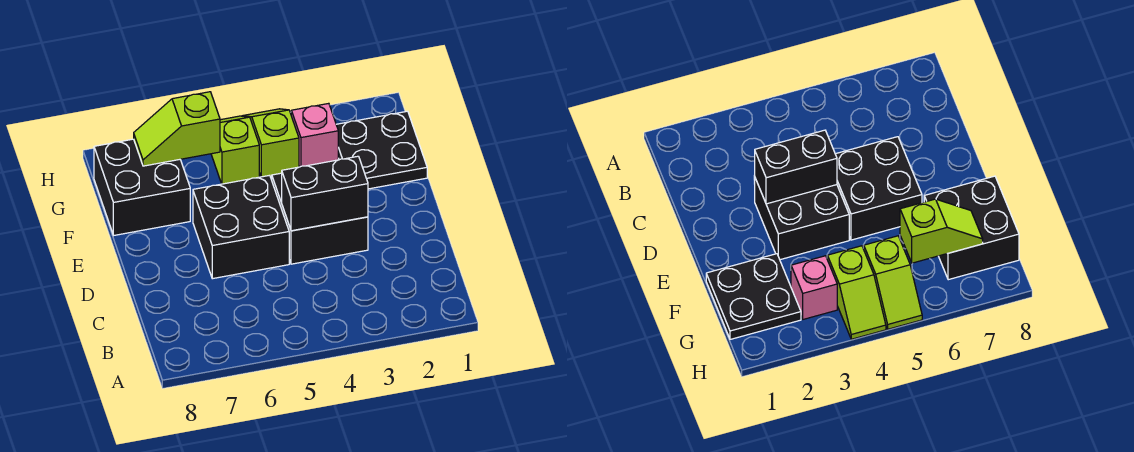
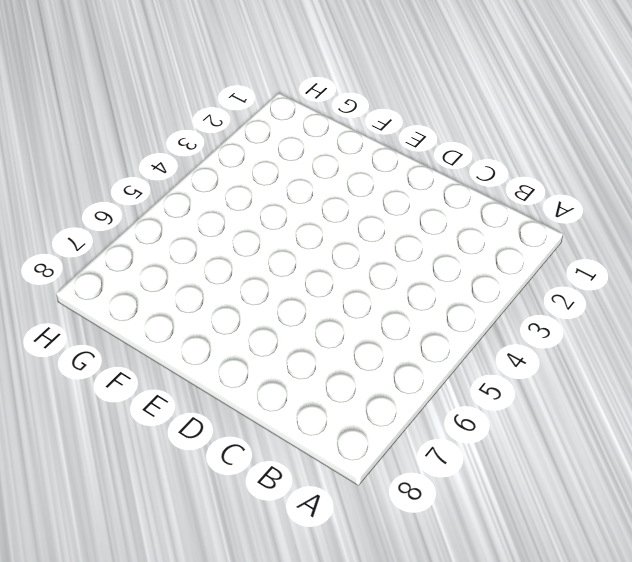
none -> black brick D3:E4 level 1
none -> black brick D5:E6 level 1

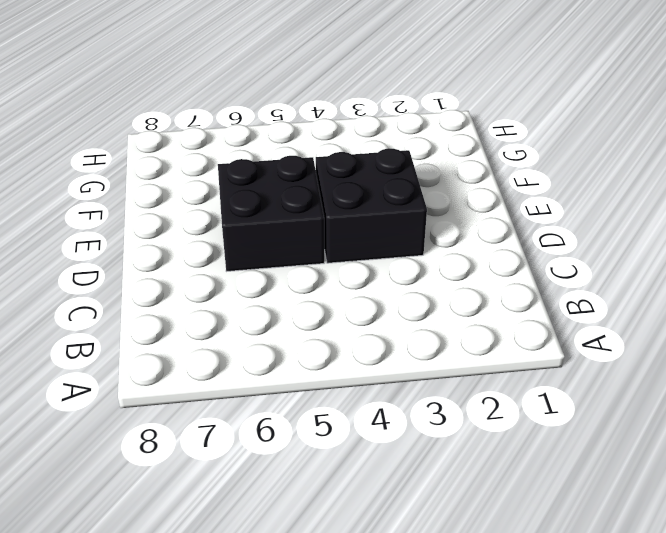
none -> black plate F1:G2 level 1
none -> black brick F7:G8 level 1

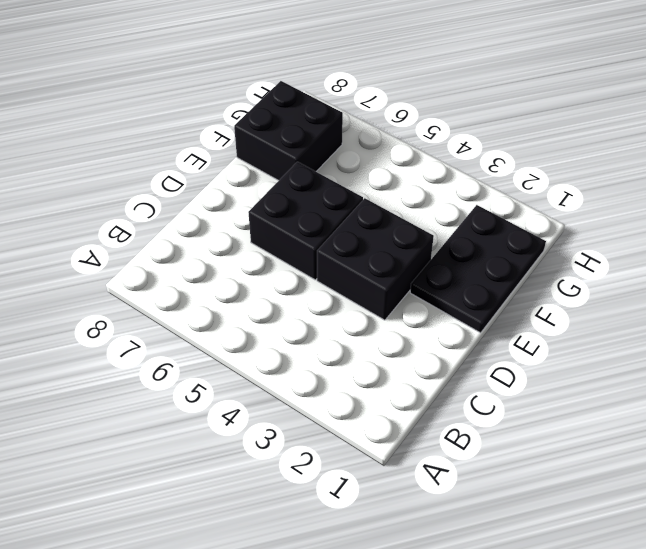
black plate E1:G2 level 1 -> black plate F1:G2 level 1
none -> pink brick G3 level 1
none -> lime slope G4:H4 level 1 top G

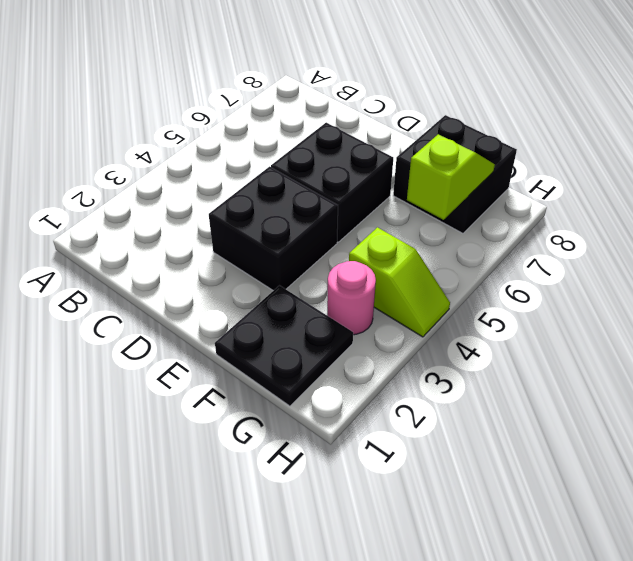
pink round brick G3 level 1 -> pink brick G3 level 1
none -> lime slope G5:H5 level 1 top G
none -> black brick D3:D4 level 2

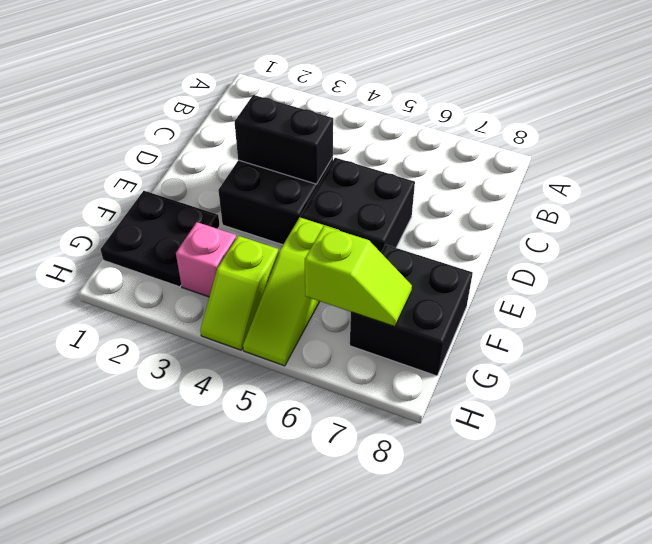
lime slope F5:H5 level 1 top F -> lime slope G5:H5 level 1 top G

